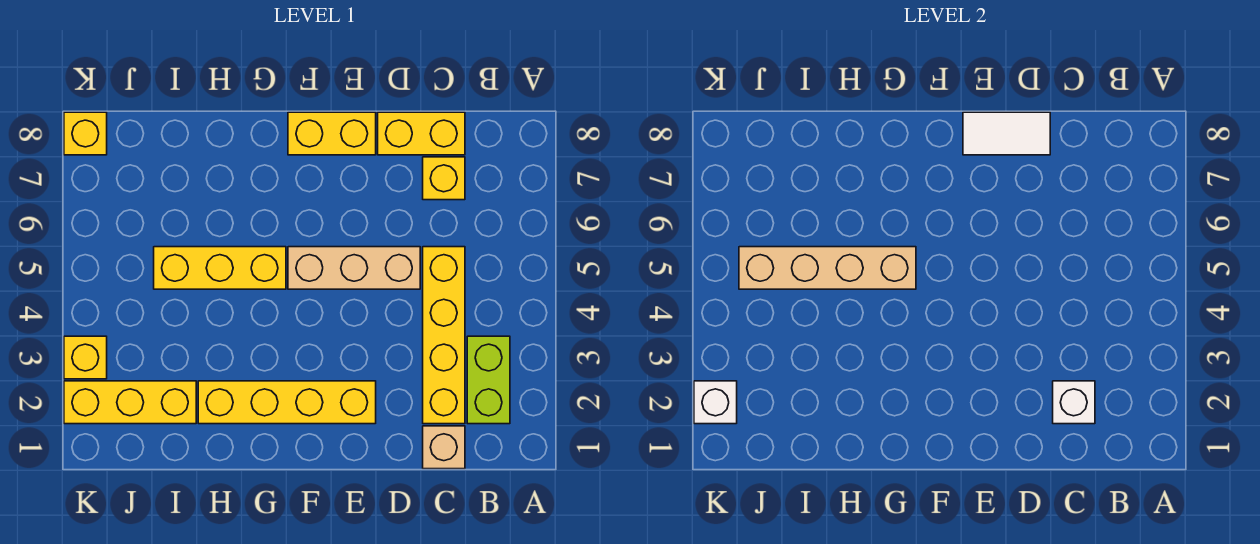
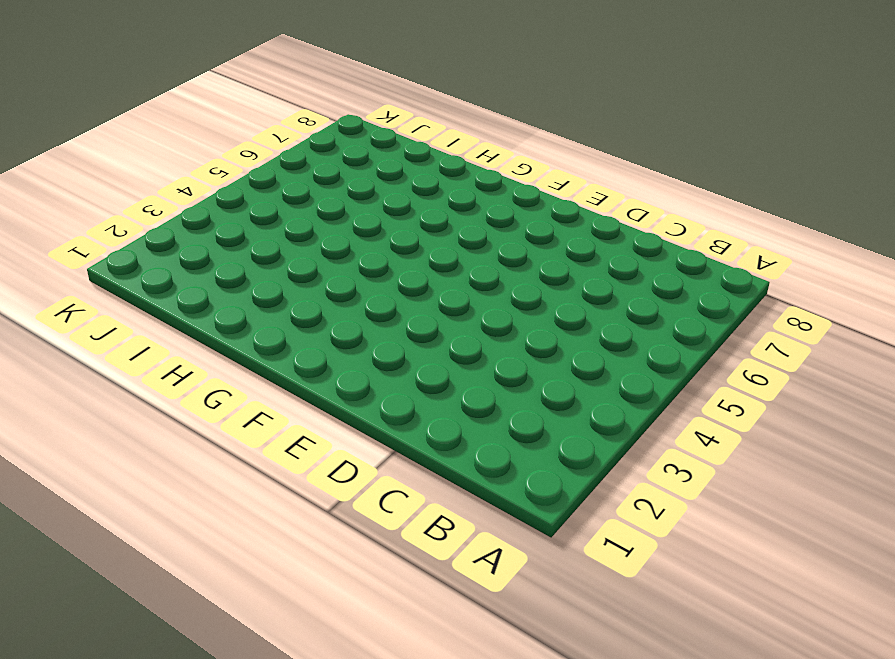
none -> lime brick B2:B3 level 1
none -> tan brick C1 level 1
none -> yellow brick C2:C5 level 1

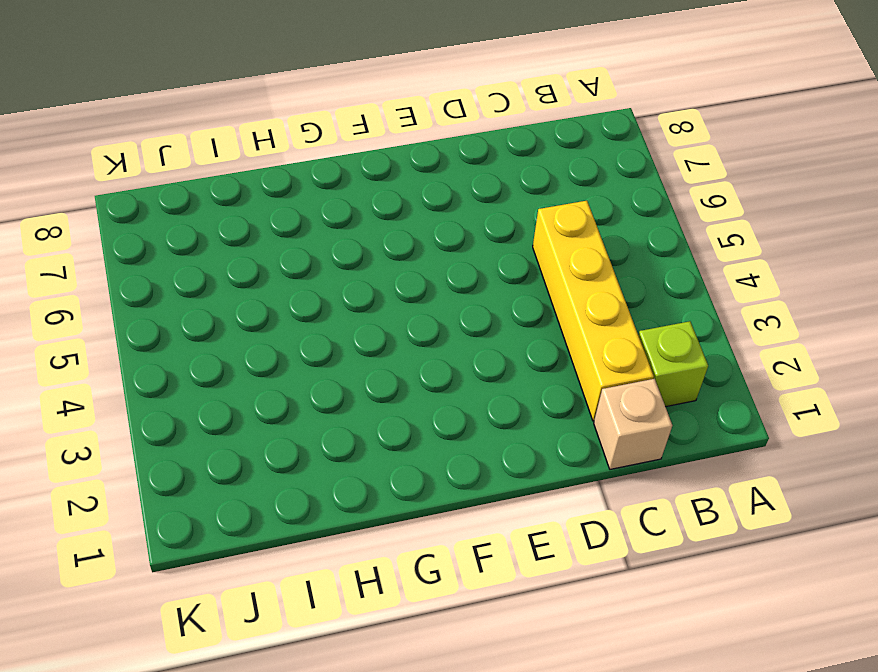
lime brick B2 level 1 -> lime brick B2:B3 level 1
none -> yellow brick C7 level 1
none -> yellow brick C8:D8 level 1
none -> tan brick D5:F5 level 1

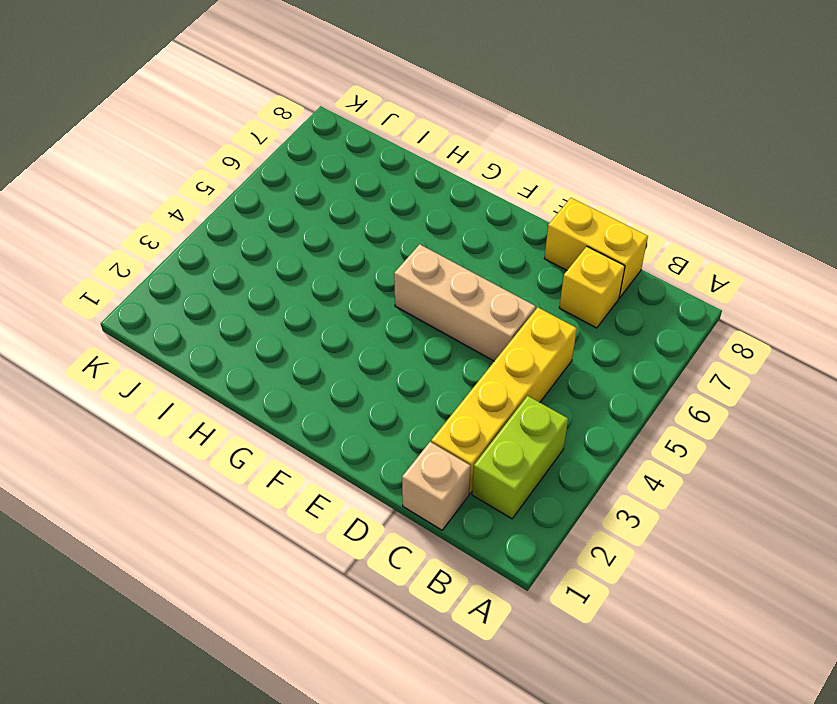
none -> yellow brick E2:H2 level 1
none -> yellow brick E8:F8 level 1
none -> yellow brick G5:I5 level 1

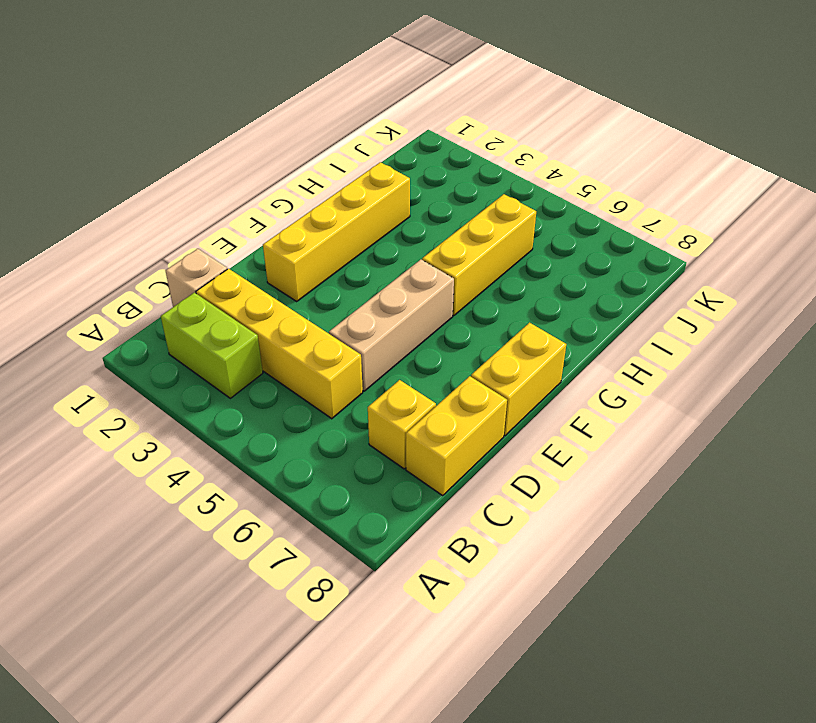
none -> yellow brick I2:K2 level 1
none -> yellow brick K3 level 1
none -> yellow brick K8 level 1

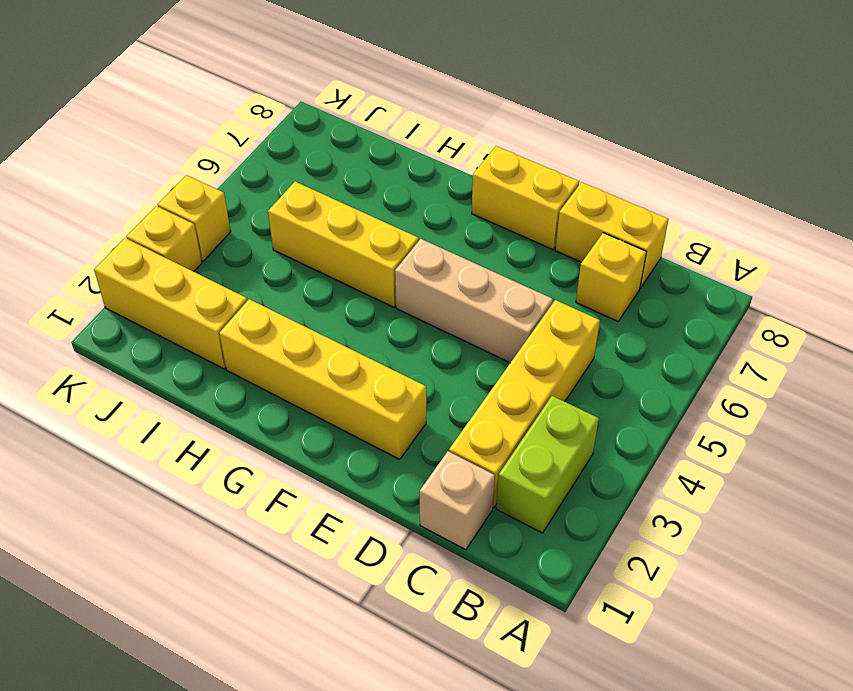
yellow brick K4 level 1 -> yellow brick K8 level 1
none -> white brick C2 level 2
none -> white tile D8:E8 level 2
none -> tan brick G5:J5 level 2

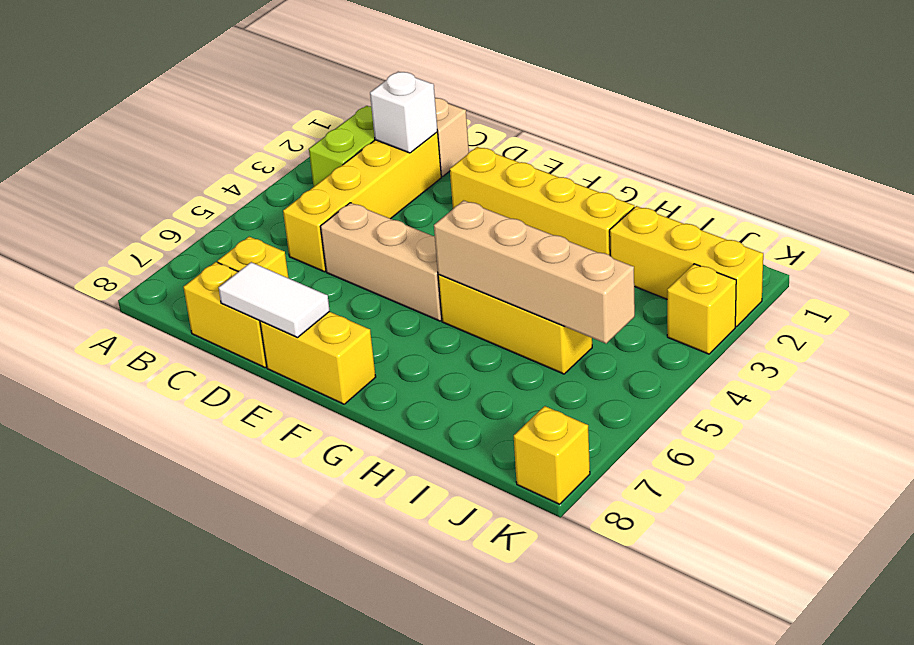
none -> white brick K2 level 2

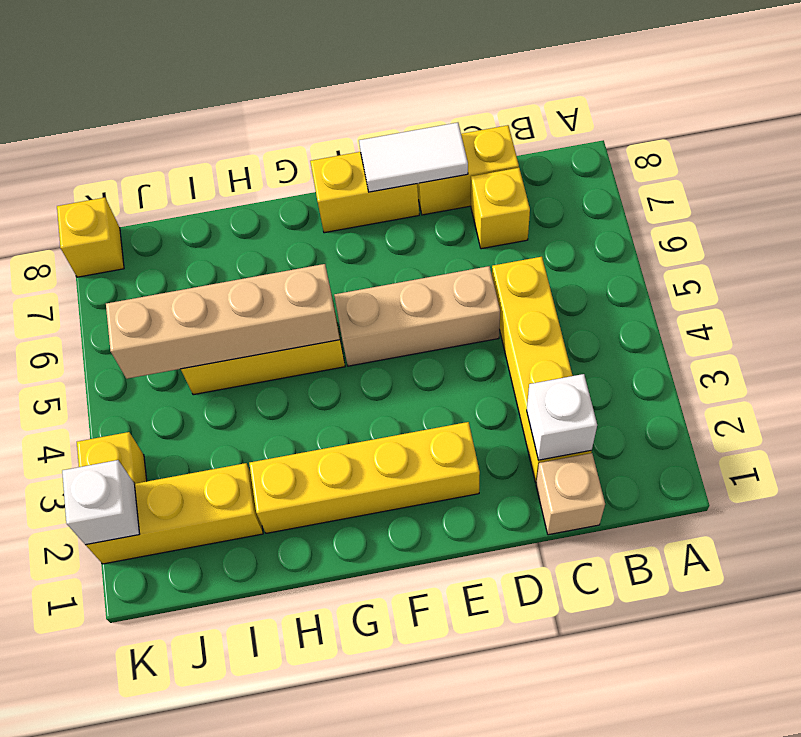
none -> lime brick B2:B3 level 1

